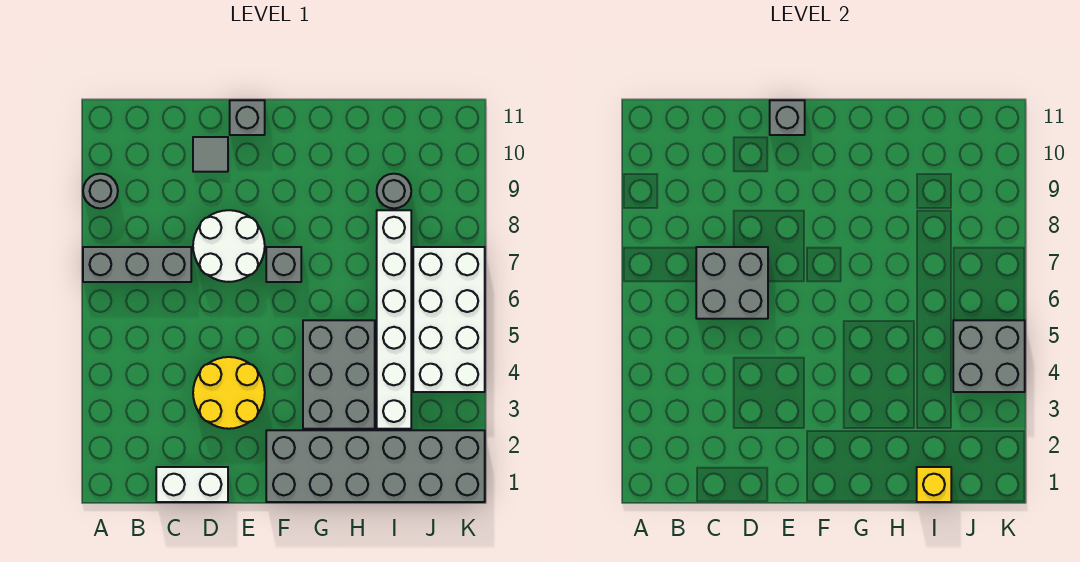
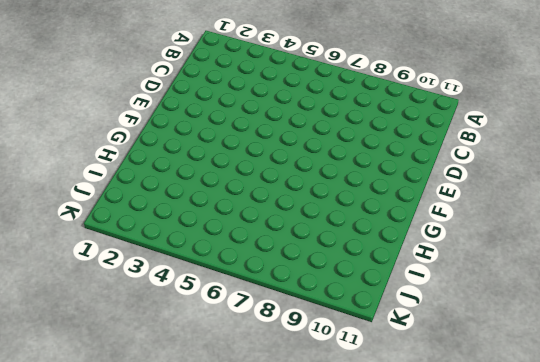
none -> grey brick A7:C7 level 1
none -> grey round brick A9 level 1
none -> white brick C1:D1 level 1

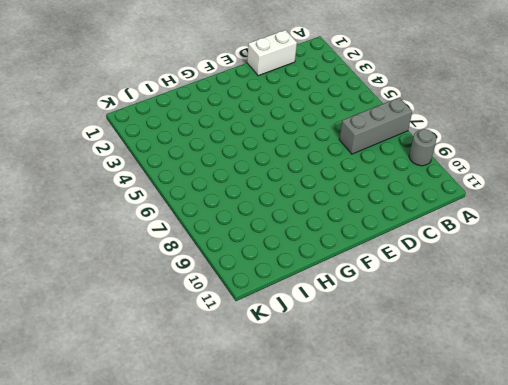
none -> yellow round brick D3:E4 level 1
none -> white round brick D7:E8 level 1
none -> grey tile D10 level 1

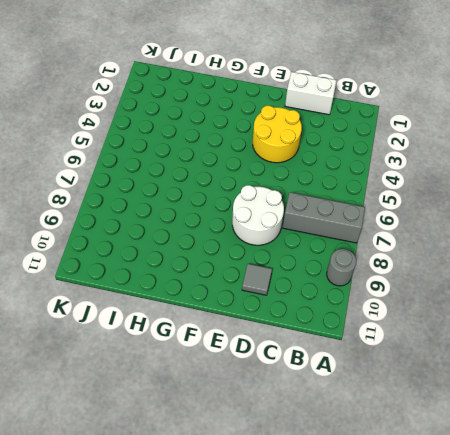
none -> grey brick E11 level 1
none -> grey brick F1:K2 level 1
none -> grey brick F7 level 1

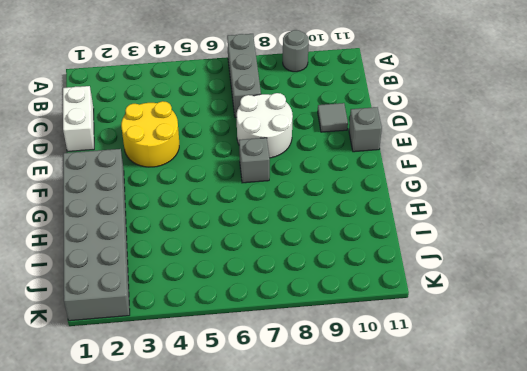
none -> grey brick G3:H5 level 1
none -> white brick I3:I8 level 1
none -> grey round brick I9 level 1

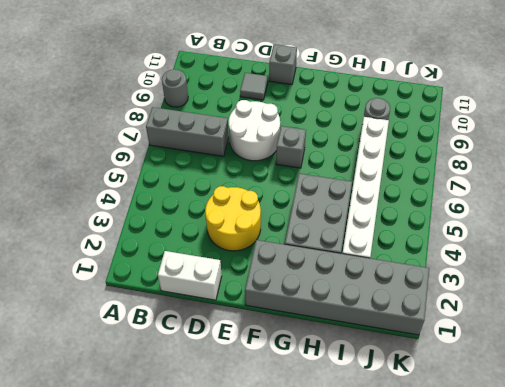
none -> white brick J4:K7 level 1
none -> grey brick C6:D7 level 2
none -> grey brick E11 level 2

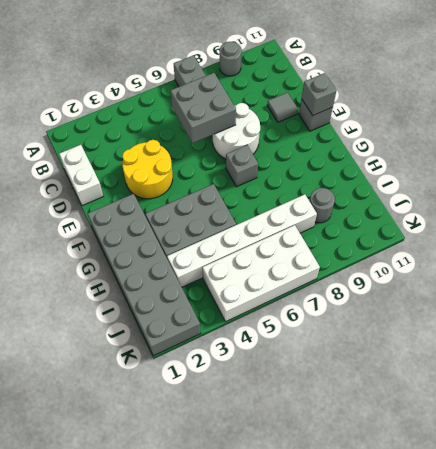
none -> yellow brick I1 level 2
none -> grey brick J4:K5 level 2

